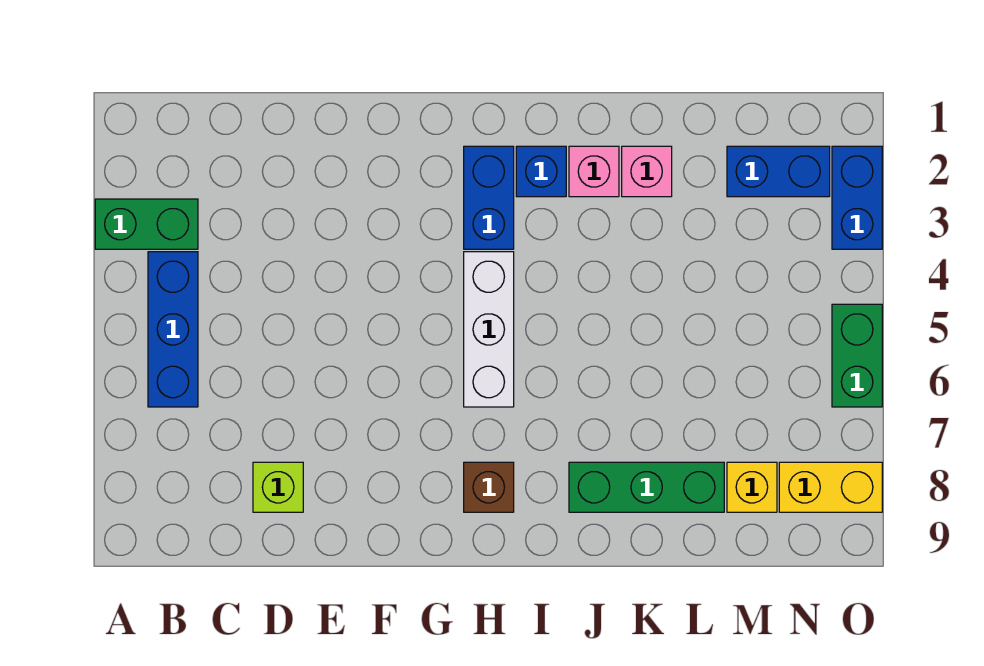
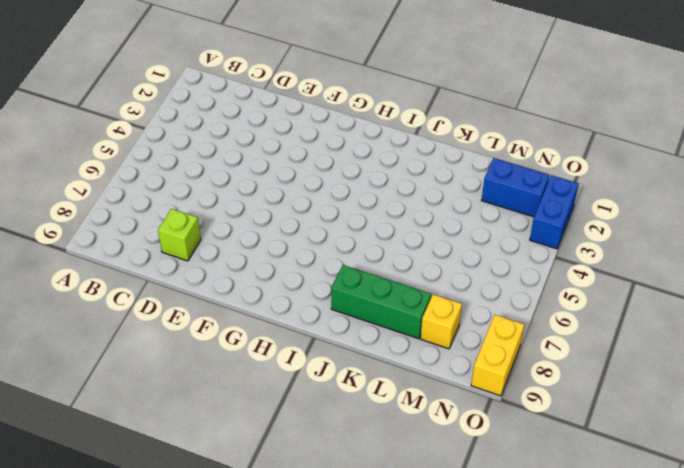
yellow brick O8:O9 level 1 -> yellow brick N8:O8 level 1
none -> green brick A3:B3 level 1
none -> blue brick B4:B6 level 1
none -> blue brick H2:H3 level 1

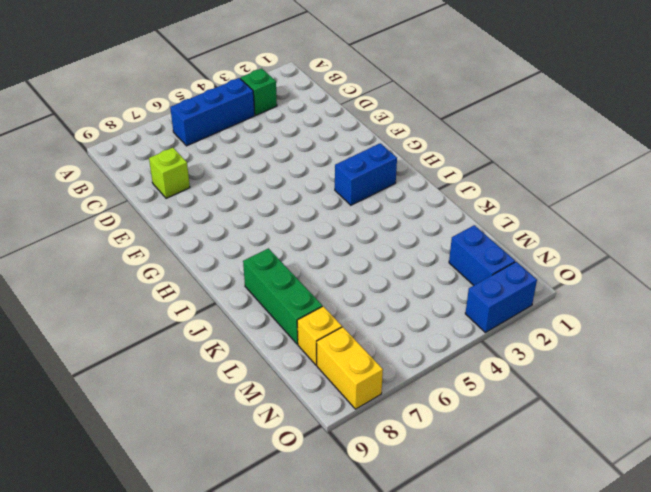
green brick B3 level 1 -> green brick A3:B3 level 1
none -> white brick H4:H6 level 1
none -> brown brick H8 level 1
none -> blue brick I2 level 1

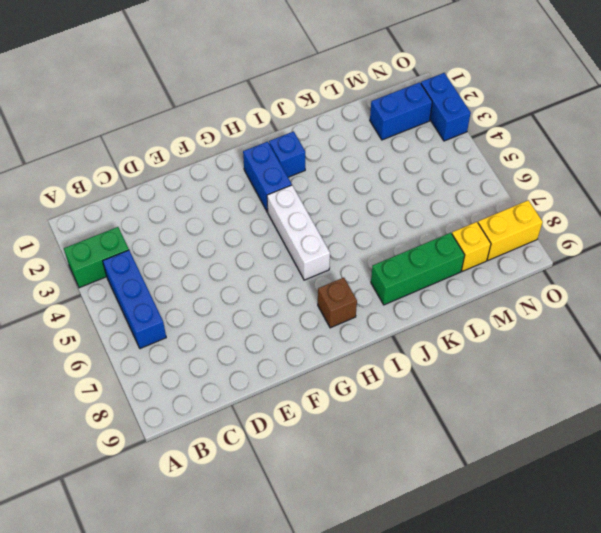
none -> lime brick D8 level 1
none -> pink brick J2 level 1
none -> pink brick K2 level 1

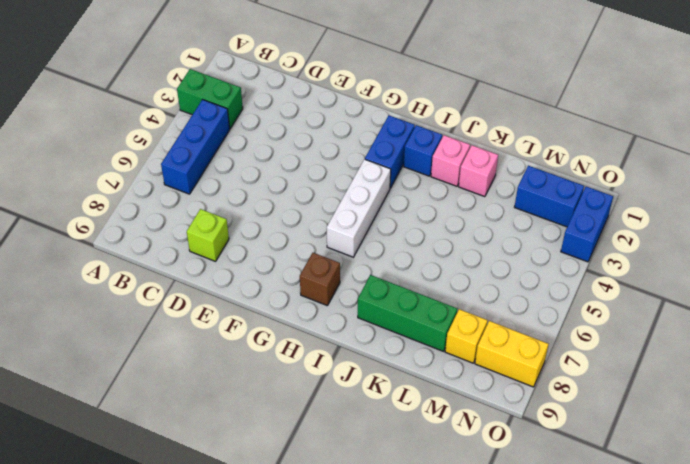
none -> green brick O5:O6 level 1

